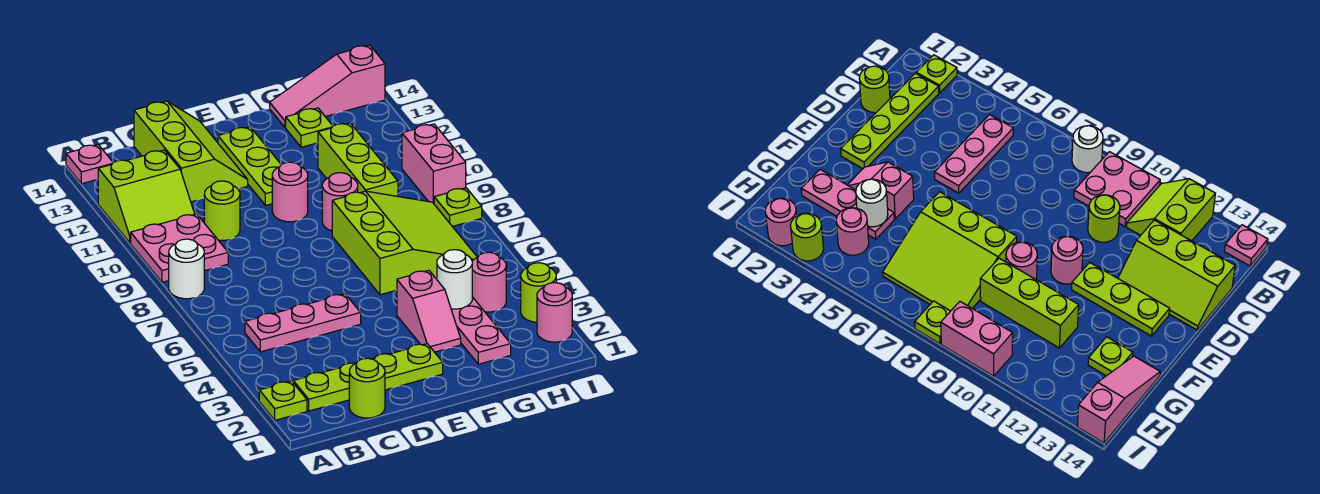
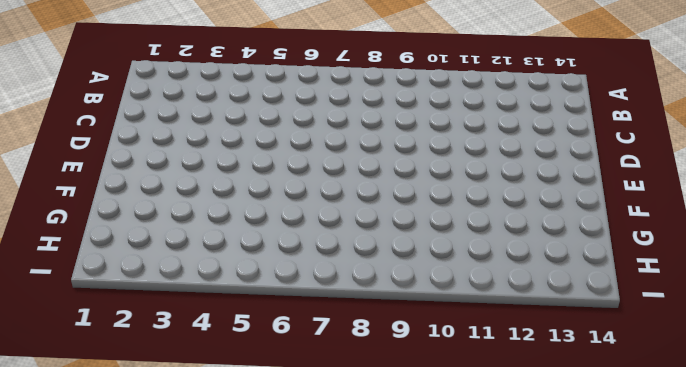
none -> lime plate A2 level 1
none -> white round brick A8 level 1
none -> pink plate A9:B10 level 1

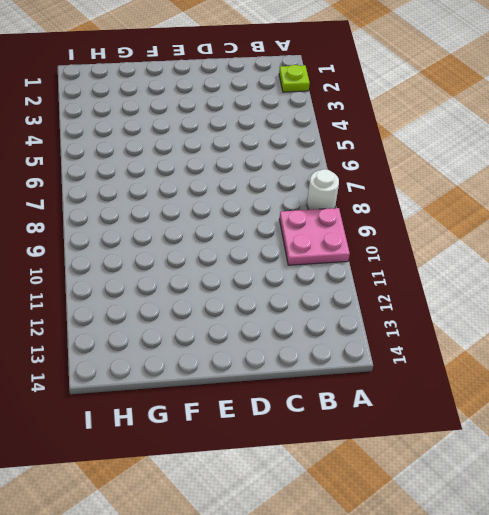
none -> lime slope A11:B12 level 1 top 12
none -> pink plate A14 level 1
none -> lime plate B2:E2 level 1

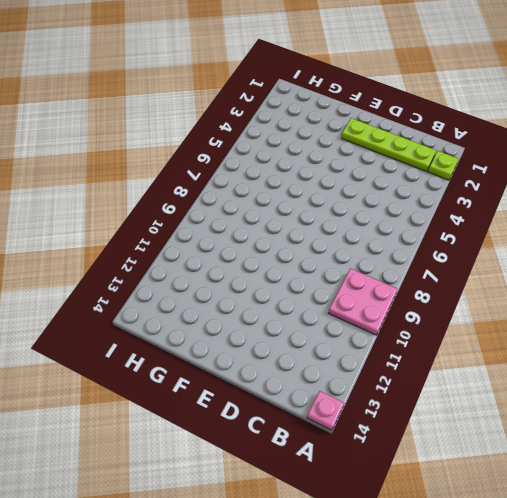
none -> white round brick A8 level 1
none -> lime slope A11:B12 level 1 top 12
none -> pink plate B5:D5 level 1

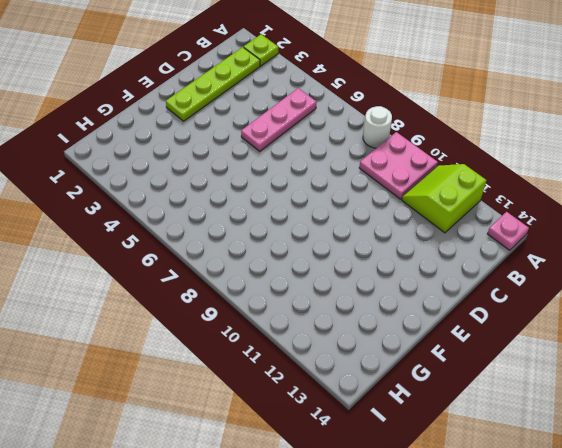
none -> lime round brick C1 level 1
none -> lime round brick C10 level 1
none -> lime slope C12:D14 level 1 top C

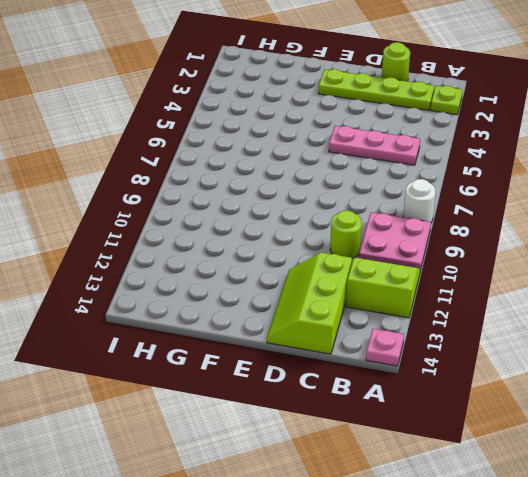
none -> pink round brick E10 level 1
none -> lime plate E11:E13 level 1
none -> pink slope F3:F4 level 1 top 4

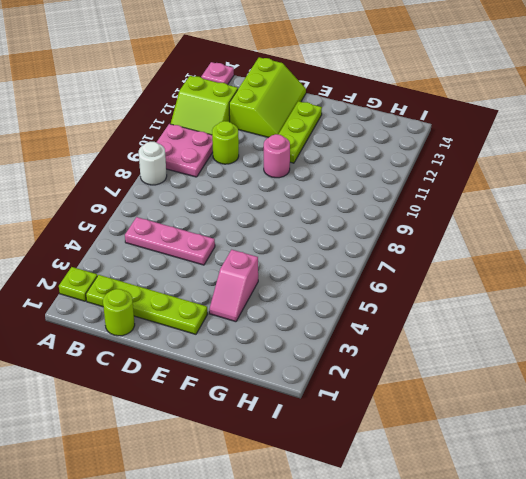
none -> lime slope F6:H8 level 1 top F
none -> pink round brick F9 level 1
none -> pink plate G2:G4 level 1

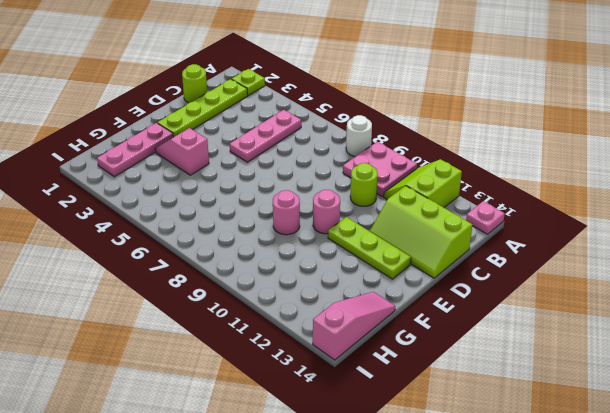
pink plate F2:H2 level 1 -> pink plate G2:G4 level 1
none -> lime slope F6:H8 level 1 top F
none -> lime brick G9:G11 level 1
none -> lime plate G13 level 1

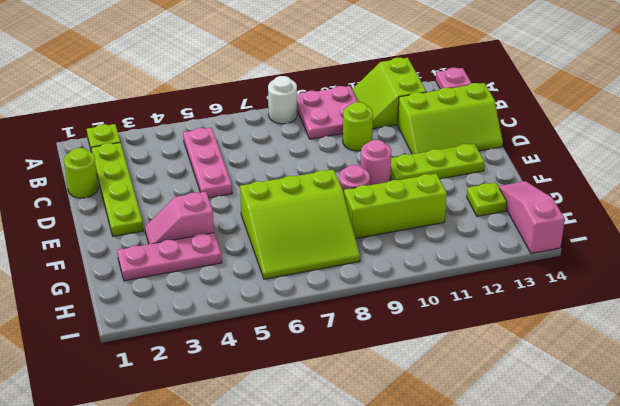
none -> pink round brick H4 level 1
none -> pink round brick I2 level 1
none -> lime round brick I3 level 1

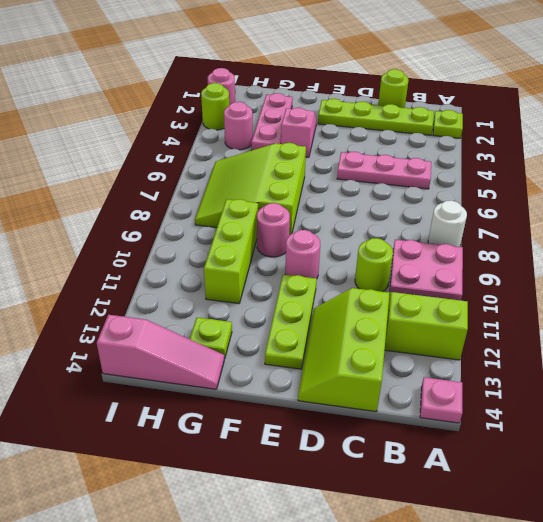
none -> lime plate I8 level 1
none -> pink brick I9:I10 level 1
none -> white round brick G4 level 2

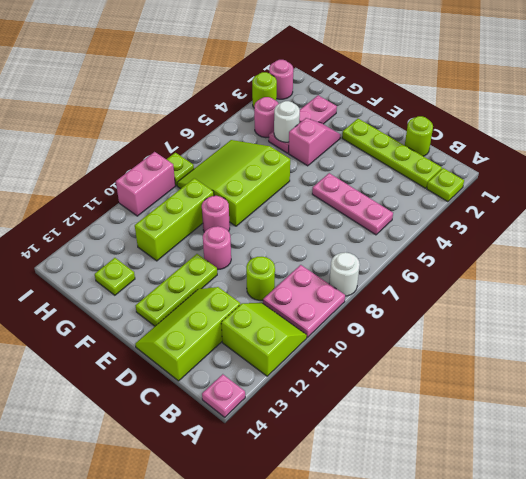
none -> pink slope G14:I14 level 1 top I

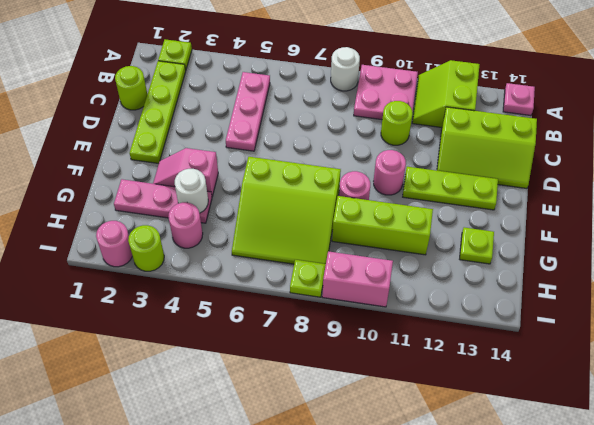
none -> pink slope G14:I14 level 1 top I

